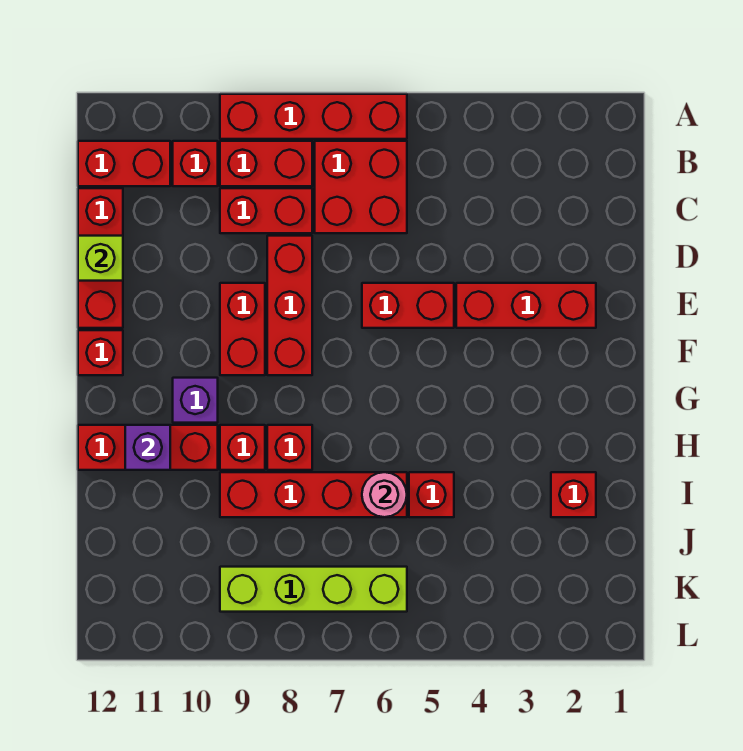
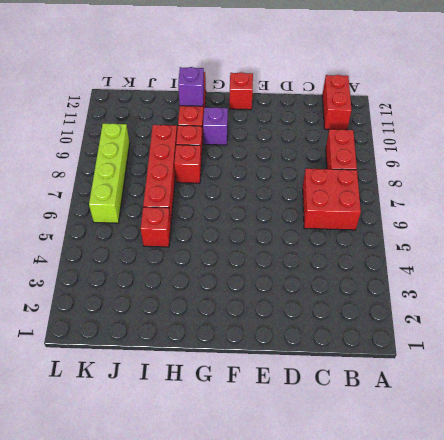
none -> red brick A6:A9 level 1
none -> red brick B10 level 1
none -> red brick C8:C9 level 1

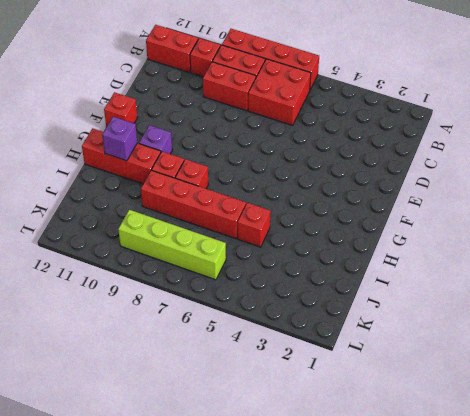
none -> red brick C12:E12 level 1
none -> red brick D8:F8 level 1
none -> red brick E2:E4 level 1

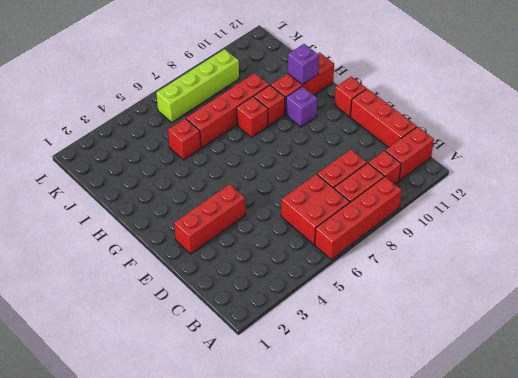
none -> red brick D8:F8 level 1
none -> red brick E5:E6 level 1
none -> red brick E9:F9 level 1

